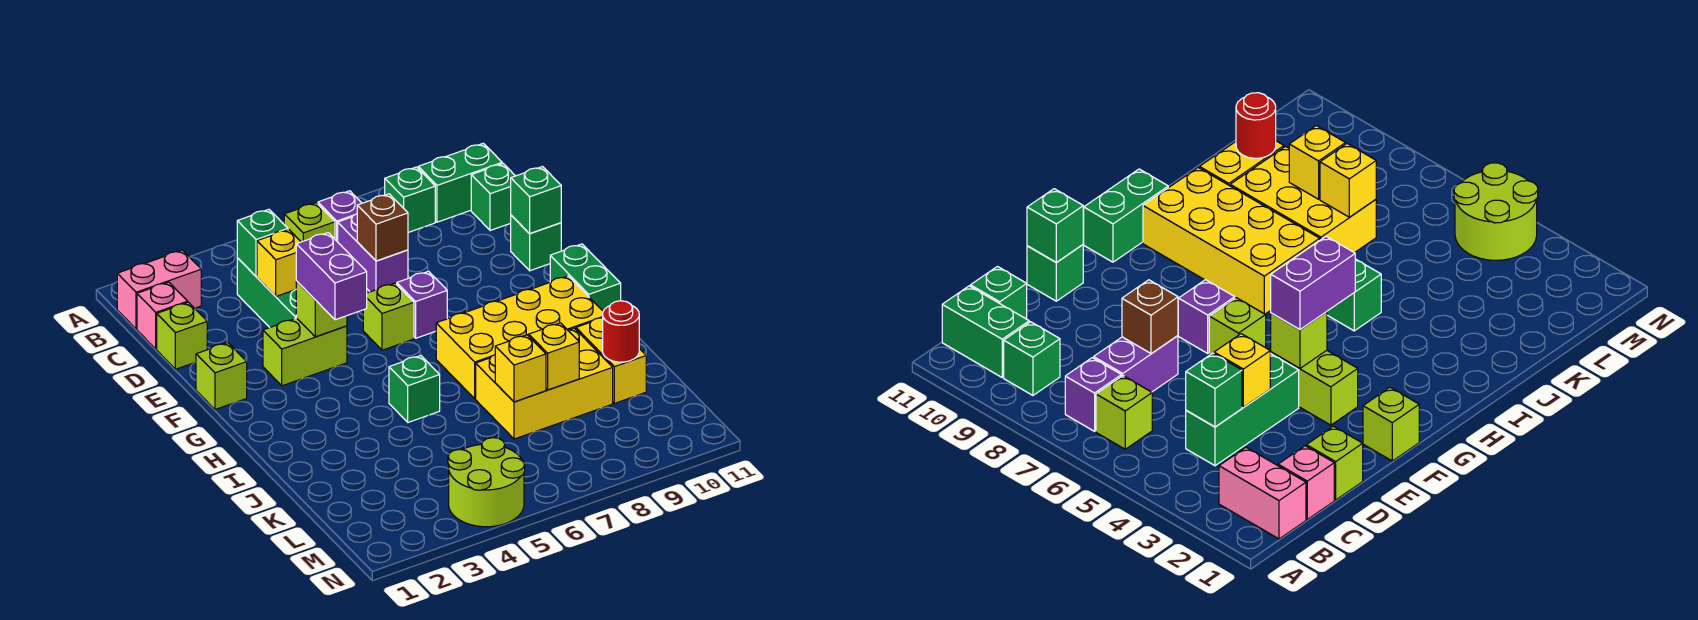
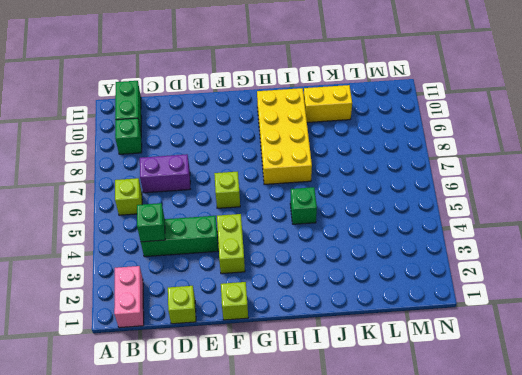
none -> purple brick B7 level 1
none -> pink brick C1 level 1
none -> green brick C11 level 1
none -> green brick E11 level 1

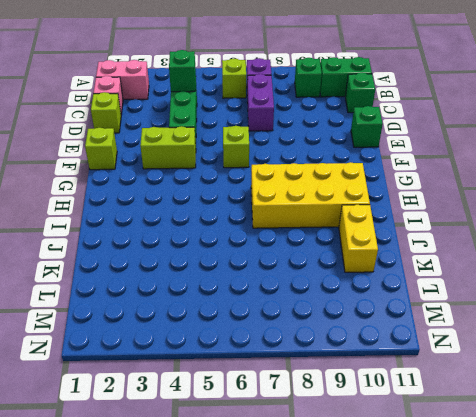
none -> purple brick F7 level 1
none -> green brick G11:H11 level 1
none -> green brick I5 level 1
none -> yellow brick J7:K9 level 1

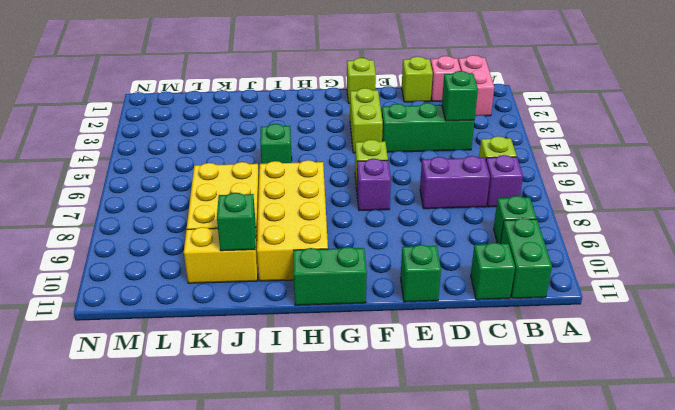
green brick J10 level 2 -> green brick E11 level 2
none -> lime round brick M4:N5 level 1
none -> yellow brick D4 level 2
none -> brown brick D7 level 2
none -> lime brick F4 level 2

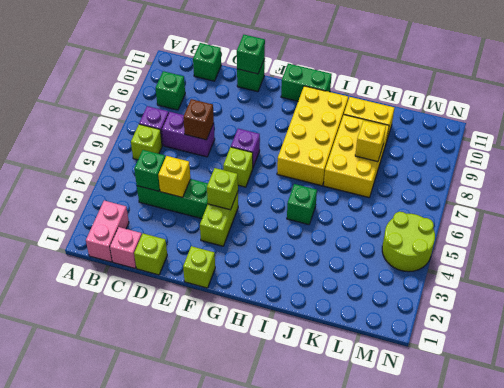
none -> green brick B10:B11 level 1
none -> yellow brick K7 level 2
none -> red round brick K10 level 2
none -> purple brick F4:G4 level 3

